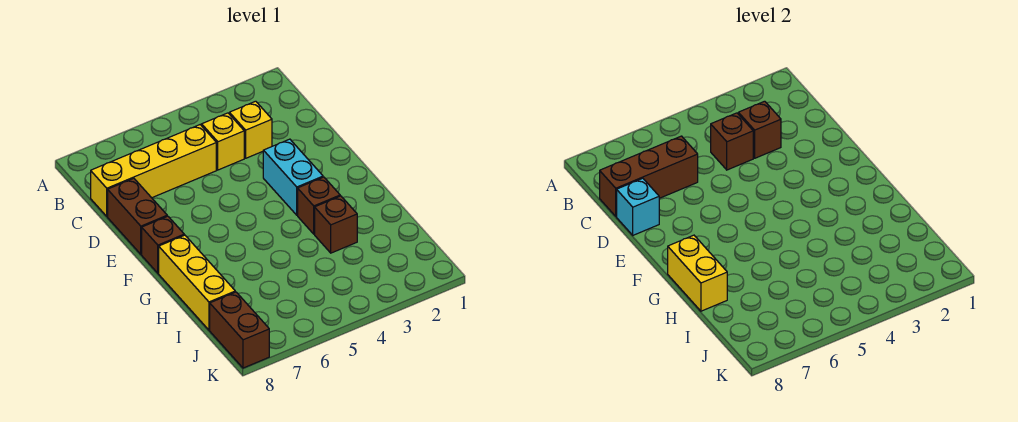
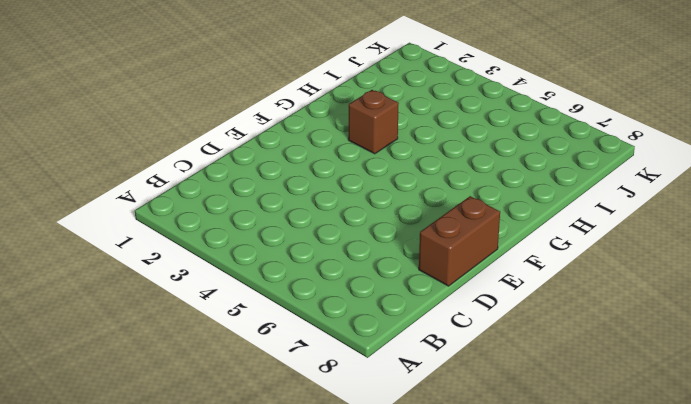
none -> yellow brick C3 level 1
none -> yellow brick C4 level 1
none -> yellow brick C5:C8 level 1

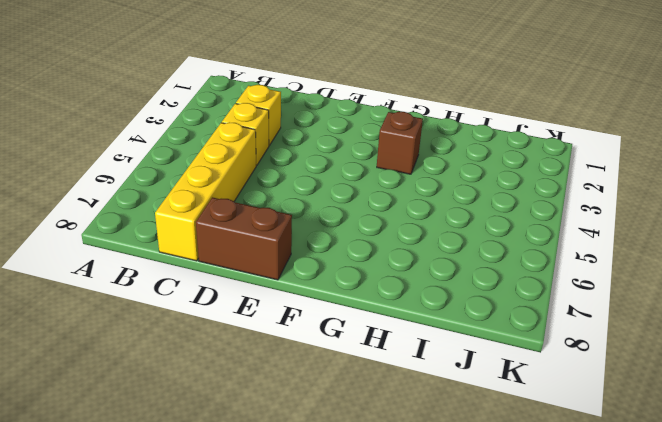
none -> cyan brick E3:F3 level 1
none -> brown brick F8 level 1
none -> yellow brick G8:I8 level 1

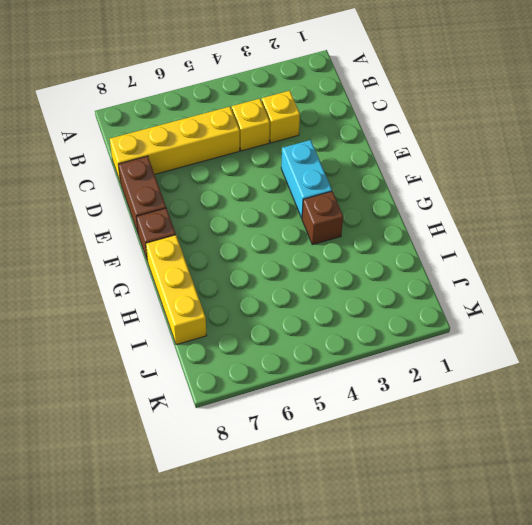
none -> brown brick H3 level 1
none -> brown brick J8:K8 level 1
none -> brown brick C3 level 2

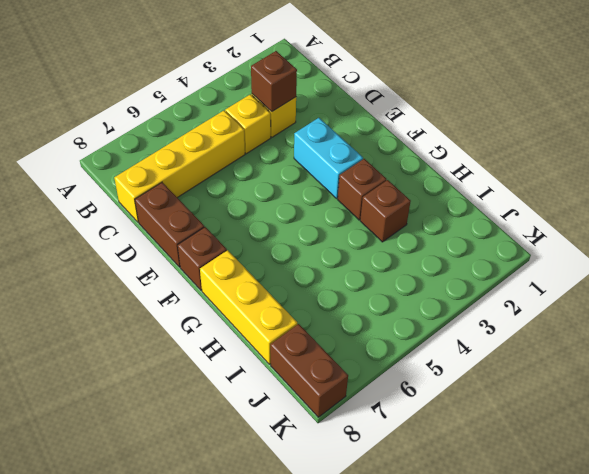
none -> brown brick C4 level 2
none -> brown brick C6:C8 level 2
none -> cyan brick D8 level 2

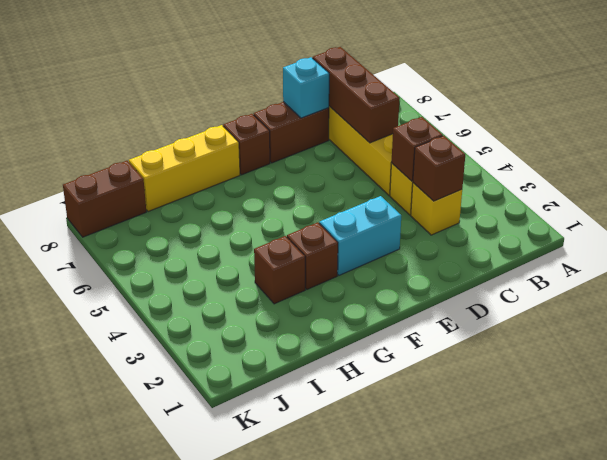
none -> yellow brick G8:H8 level 2

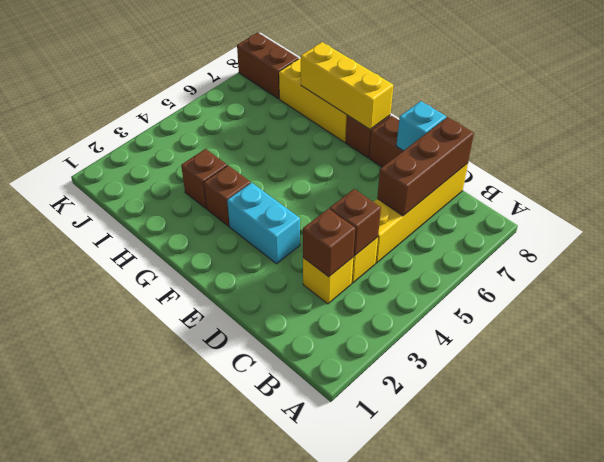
yellow brick F8:H8 level 2 -> yellow brick G8:H8 level 2

